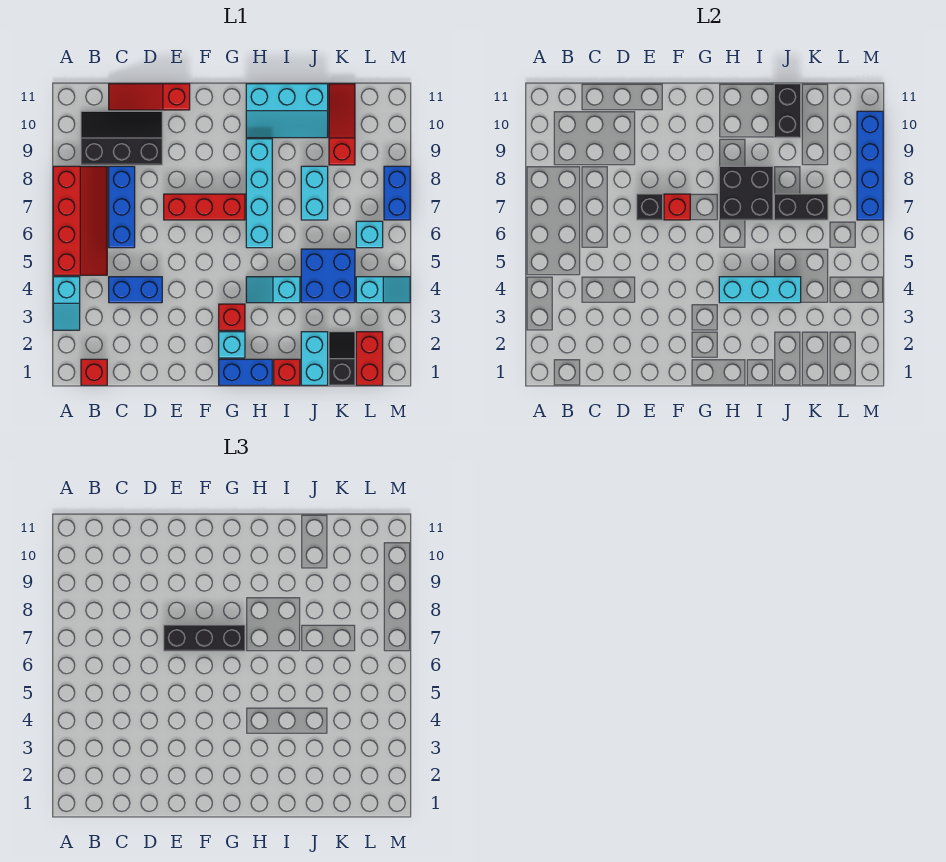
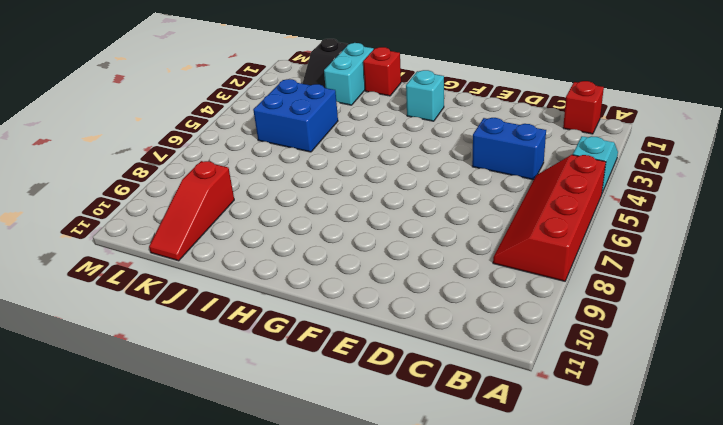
none -> black slope B9:D10 level 1 top 9
none -> blue brick C6:C8 level 1
none -> red slope C11:E11 level 1 top E
none -> red brick E7:G7 level 1

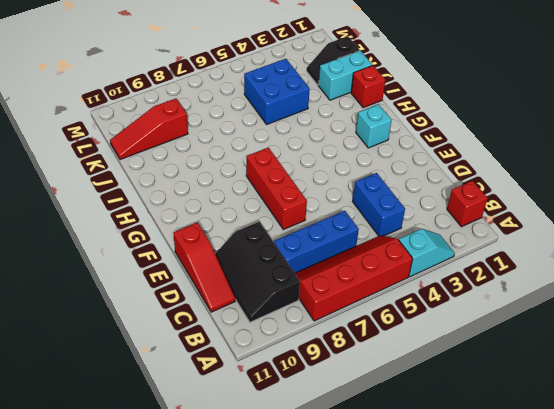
none -> blue brick G1:H1 level 1
none -> red brick G3 level 1
none -> cyan slope H4:I4 level 1 top I
none -> cyan brick H6:H9 level 1

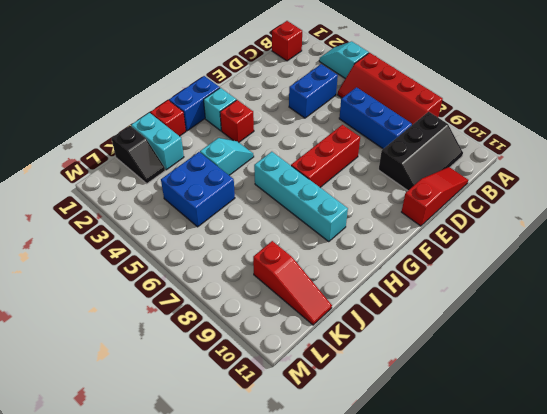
none -> cyan slope H10:J11 level 1 top 11
none -> cyan brick J7:J8 level 1
none -> red brick L1:L2 level 1
none -> cyan slope L4:M4 level 1 top L

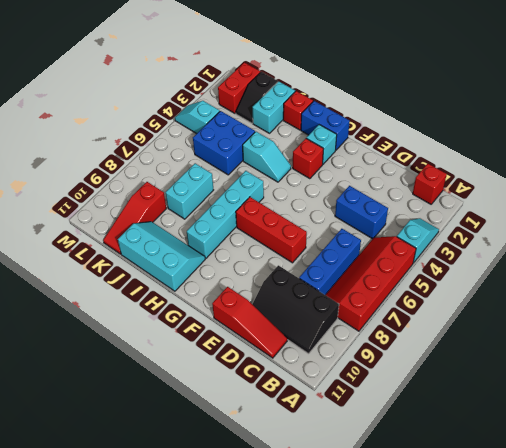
none -> cyan brick L6 level 1
none -> blue brick M7:M8 level 1
none -> black brick E7 level 2
none -> red brick F7 level 2

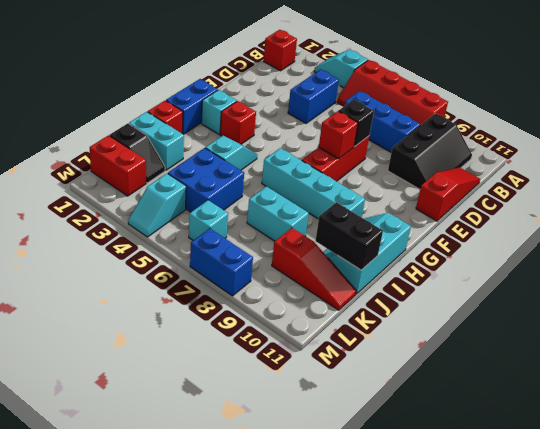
none -> cyan brick H4:J4 level 2
none -> black brick H7:I8 level 2
none -> black brick J7:K7 level 2
none -> blue brick M7:M10 level 2

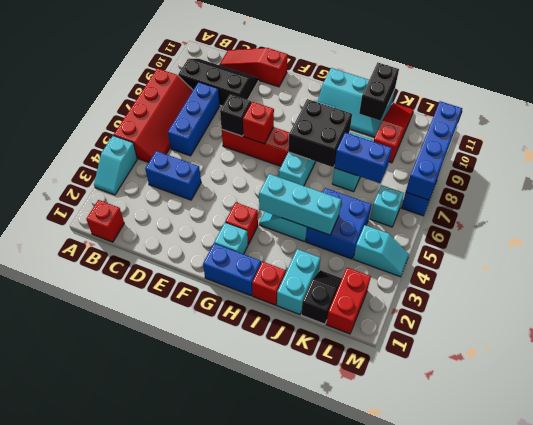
blue brick J7:K7 level 2 -> black brick J7:K7 level 2
none -> black brick E7:G7 level 3

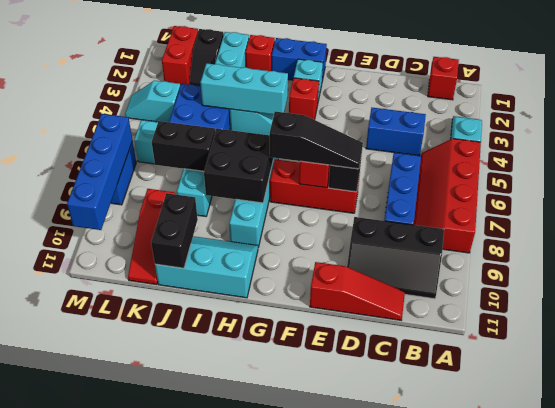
black slope E7:G7 level 3 top G -> black brick E7:G7 level 3

